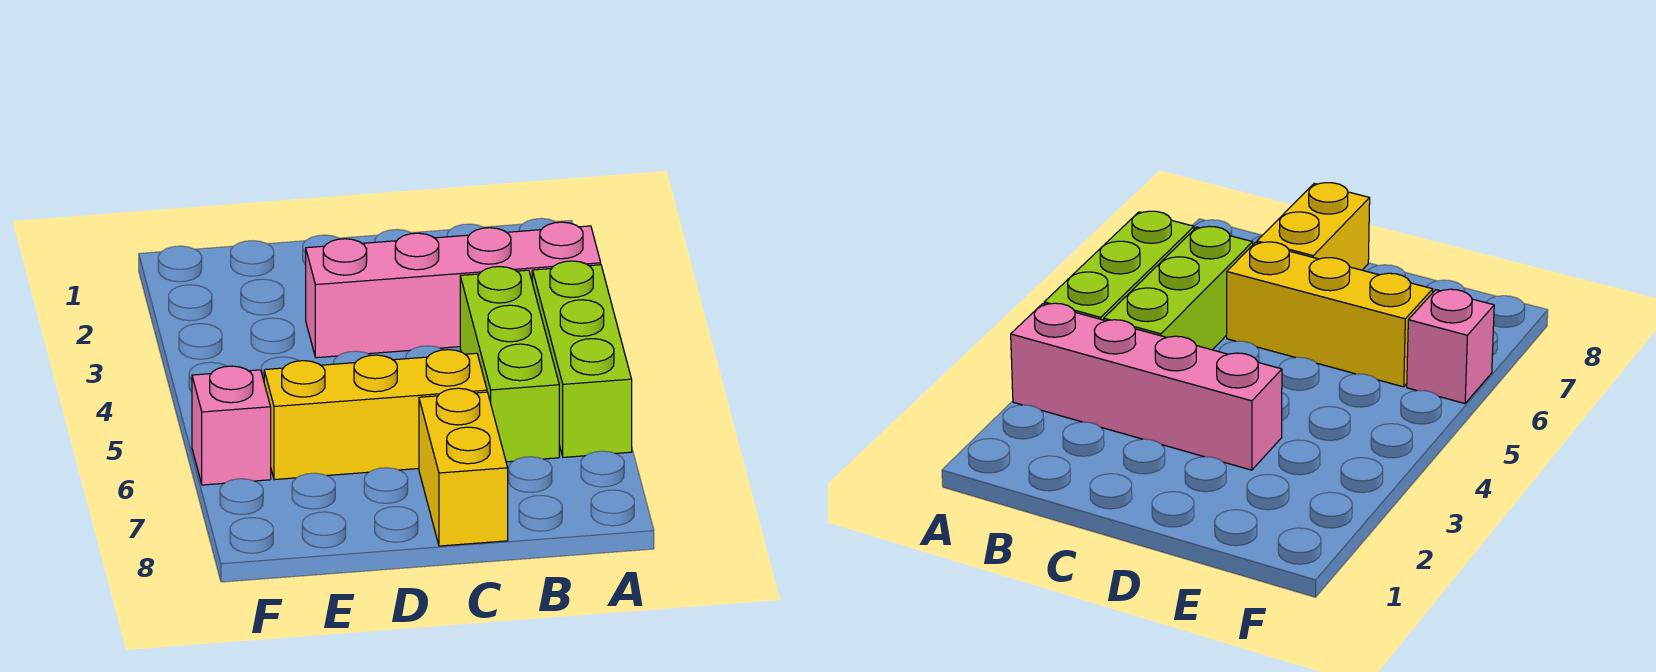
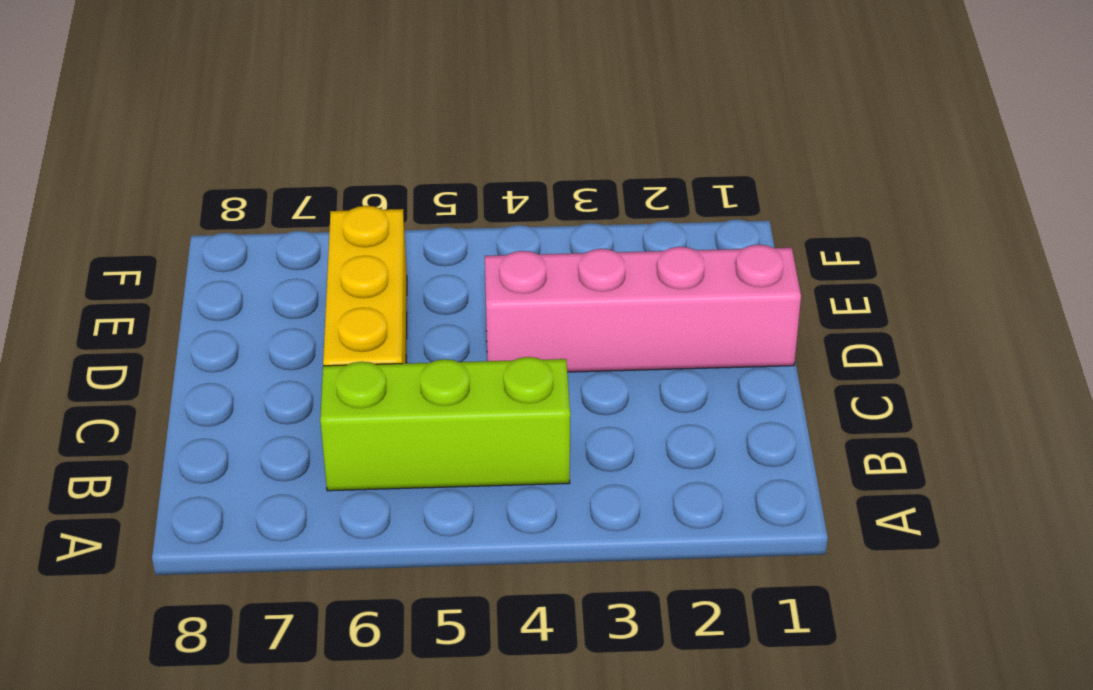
pink brick D1:D4 level 1 -> pink brick A3:D3 level 1
none -> lime brick A4:A6 level 1
none -> yellow brick C7:C8 level 1

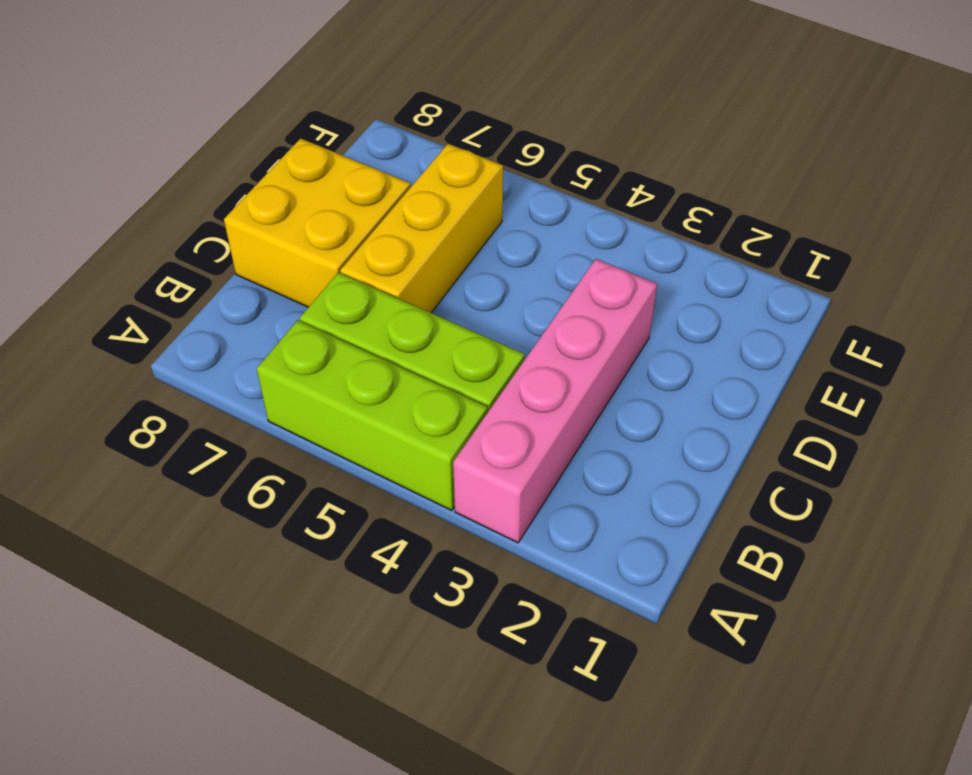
yellow brick C7:D8 level 1 -> yellow brick C7:C8 level 1
none -> pink brick F6 level 1

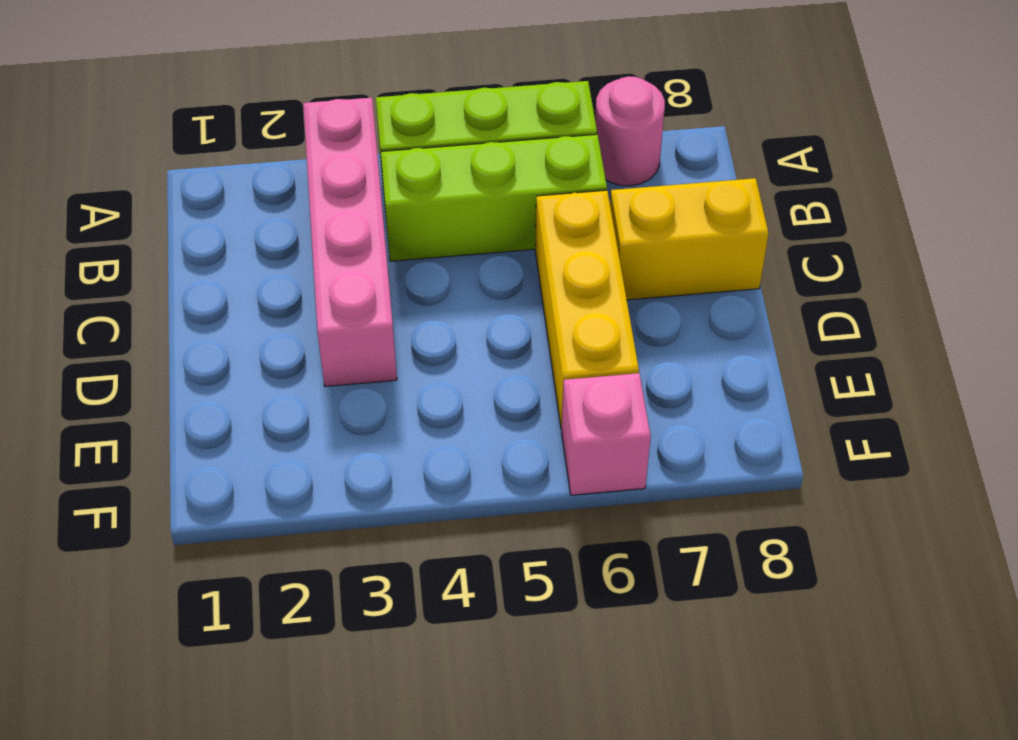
pink round brick A7 level 1 -> none

